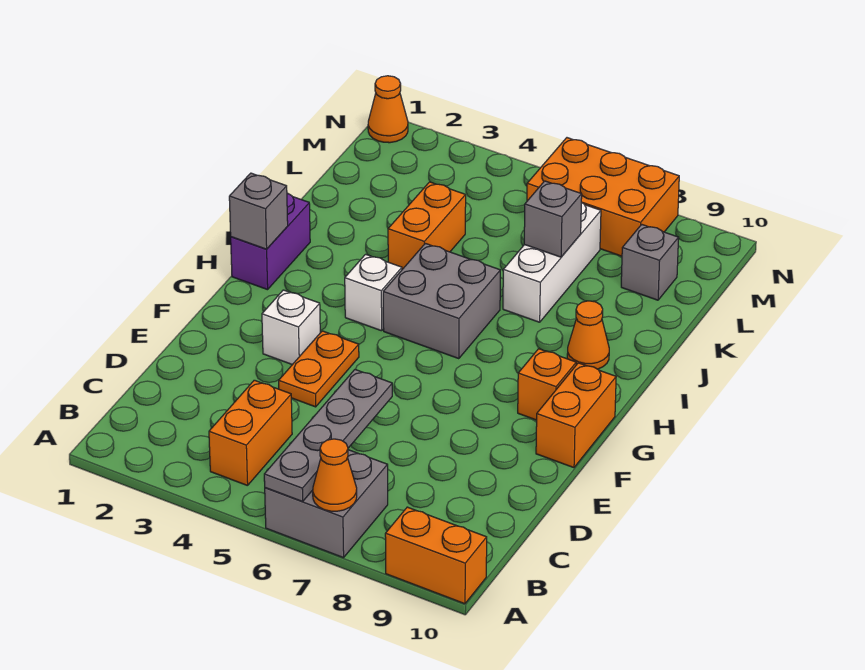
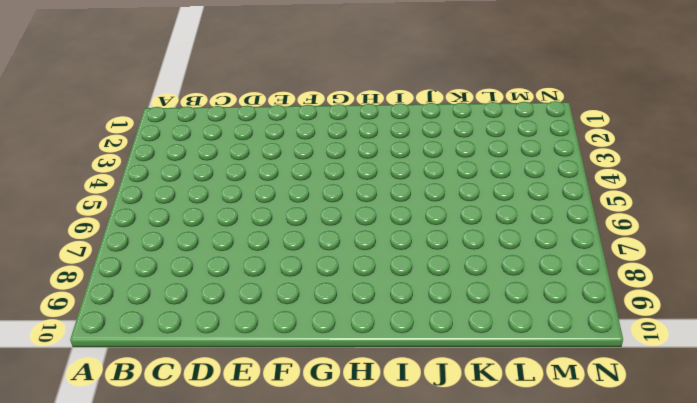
none -> grey brick A6:B7 level 1
none -> orange brick A9:A10 level 1
none -> orange brick B4:C4 level 1

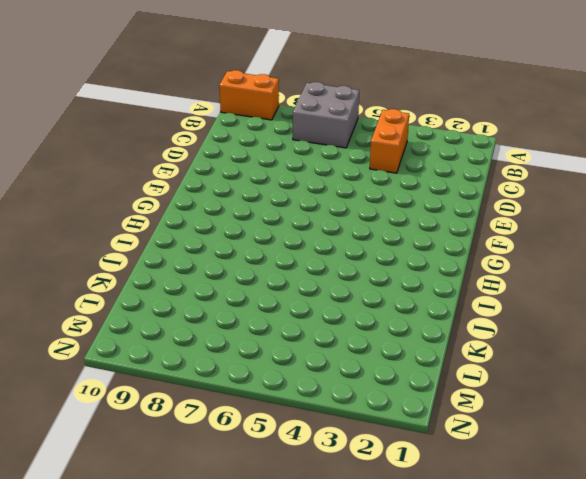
none -> orange plate E4:F4 level 1
none -> white brick F3 level 1
none -> orange brick F10:G10 level 1

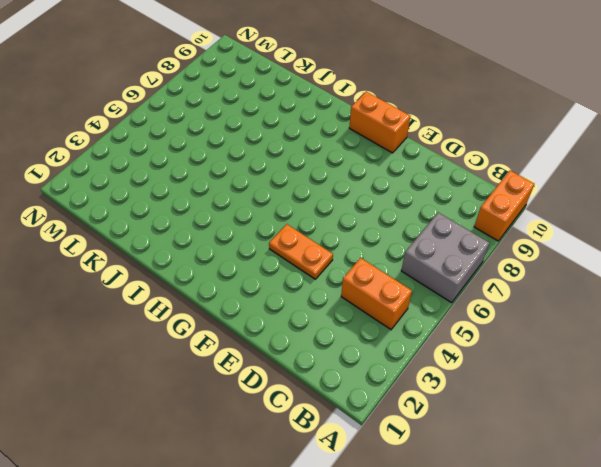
none -> white brick F3 level 1
none -> orange brick G9 level 1
none -> purple brick H1:I1 level 1

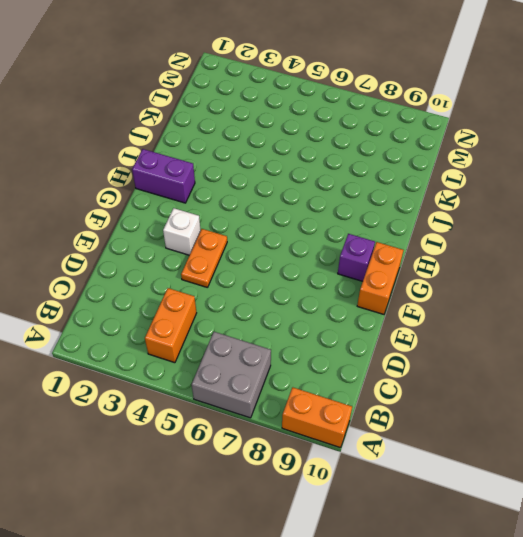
purple brick G9 level 1 -> orange brick G9 level 1
purple brick H1:H2 level 1 -> purple brick H1:I1 level 1
none -> white brick H4 level 1
none -> grey brick H5:I6 level 1
none -> orange cone I9 level 1

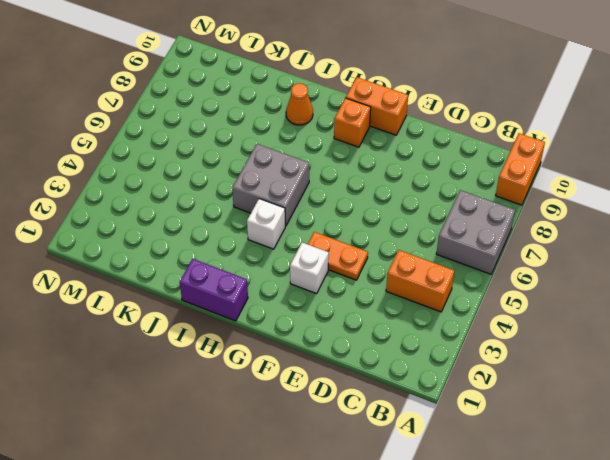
none -> orange brick J4:K4 level 1
none -> white brick J7:L7 level 1
none -> grey brick L9 level 1

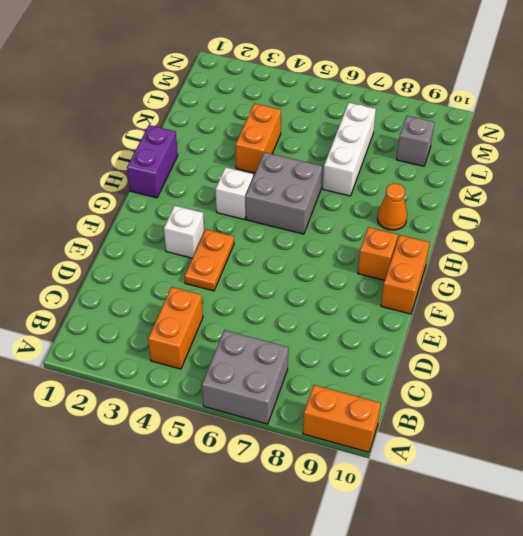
none -> orange brick M6:N8 level 1
none -> orange cone N1 level 1
none -> grey plate A6:D6 level 2

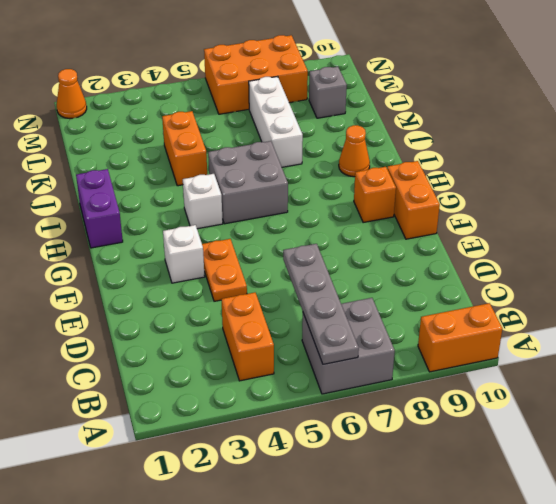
none -> orange cone A7 level 2
none -> grey brick H1 level 2
none -> grey brick K7 level 2

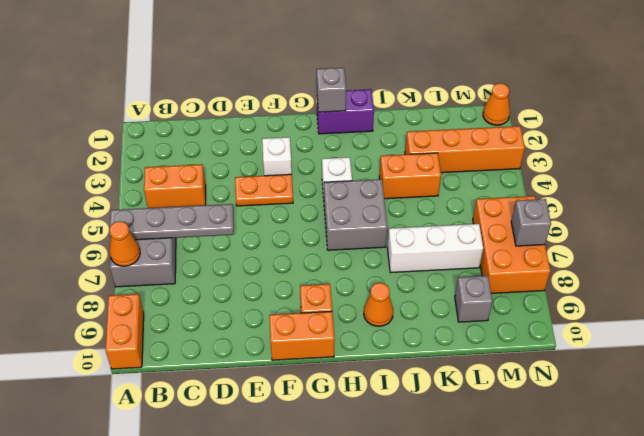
orange brick K3:N3 level 1 -> none
grey brick N7 level 2 -> grey brick K7 level 2

